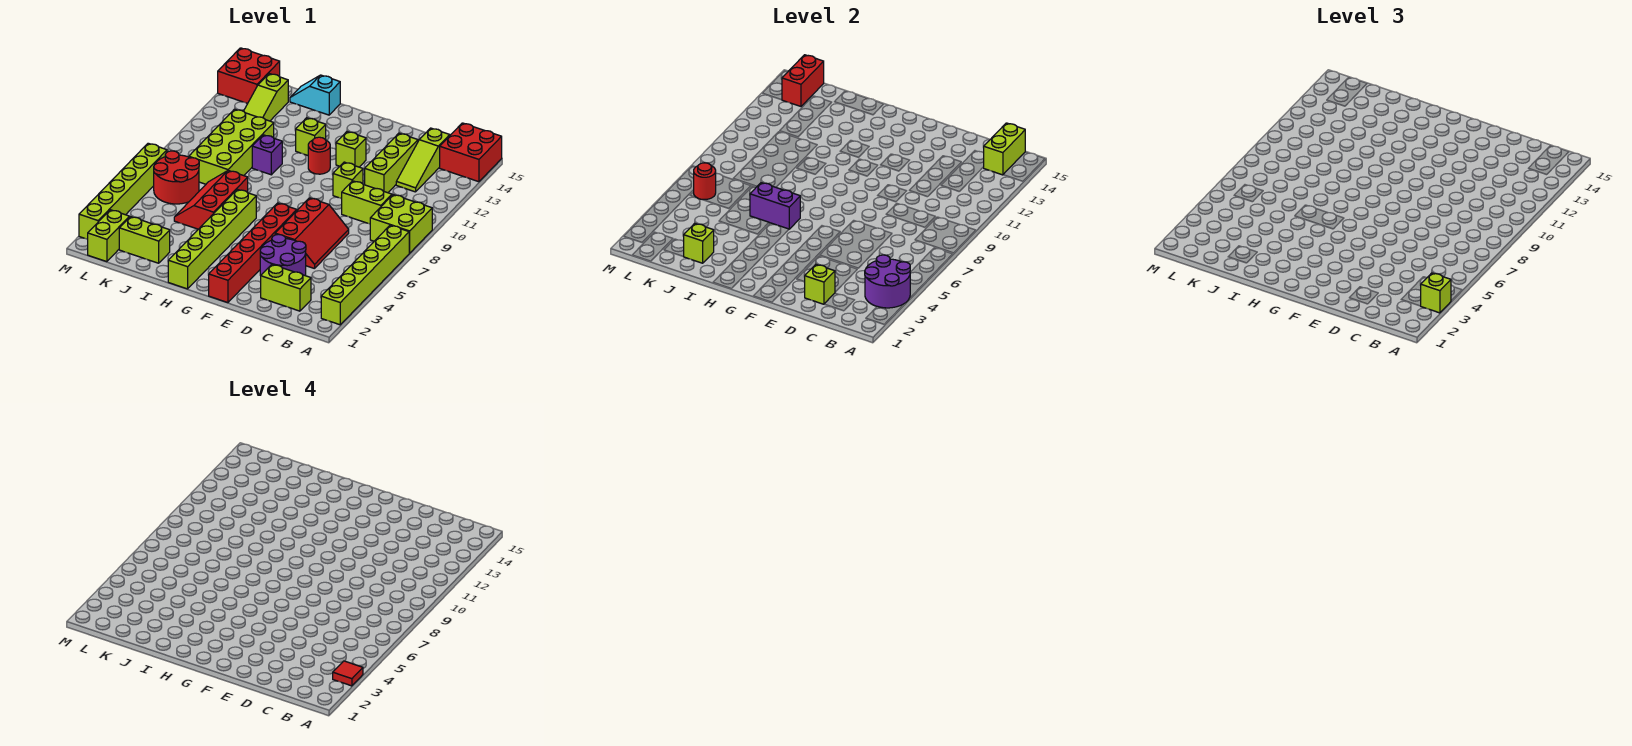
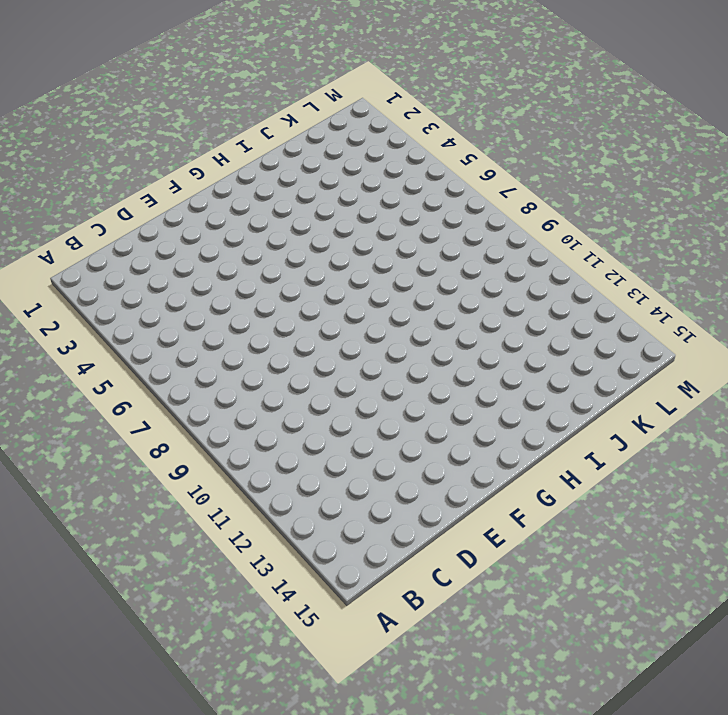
none -> lime brick A2:A7 level 1
none -> lime brick A8:B9 level 1
none -> red brick A14:B15 level 1
none -> lime brick C2:D2 level 1

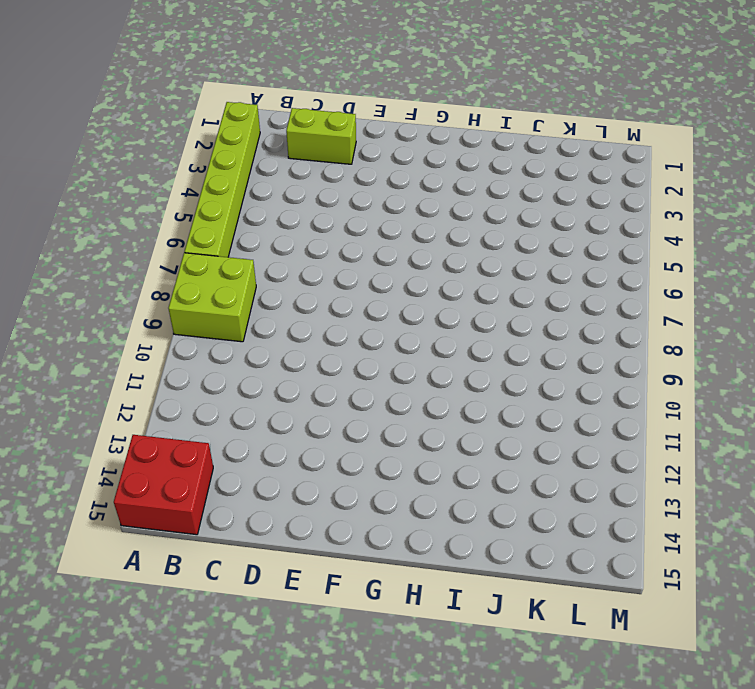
none -> lime brick C9:D9 level 1
none -> lime slope C12:C14 level 1 top 14
none -> purple round brick D3:E4 level 1
none -> red slope D5:E7 level 1 top E

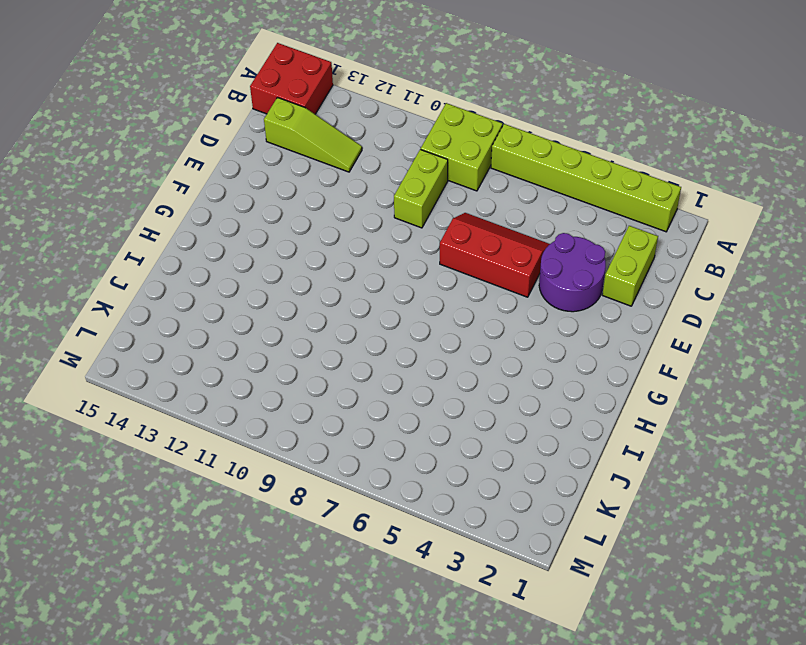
none -> lime brick D11:D13 level 1
none -> lime brick E10 level 1
none -> red brick F1:F6 level 1
none -> lime brick F12 level 1

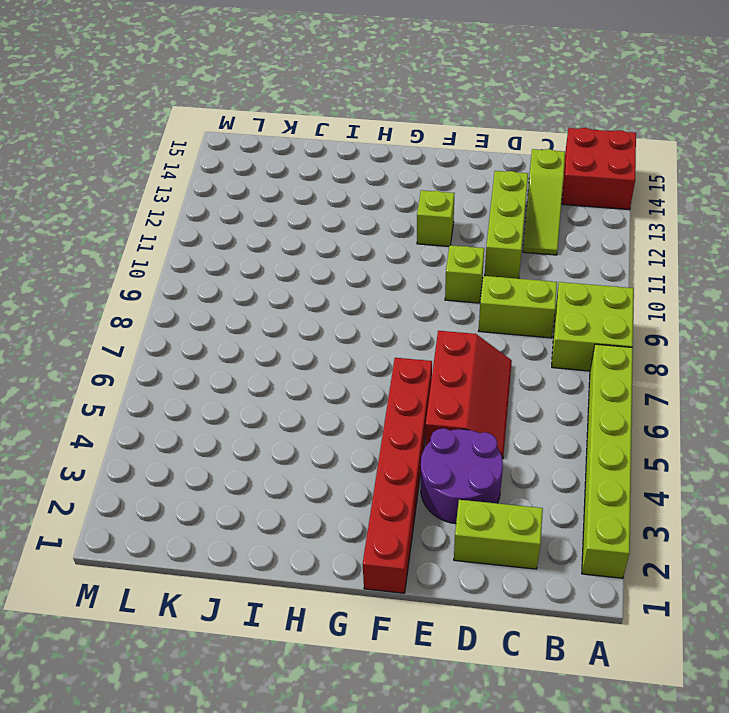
none -> red round brick G11 level 1
none -> lime brick H1:H6 level 1
none -> lime brick H12 level 1
none -> red slope I5:J7 level 1 top I

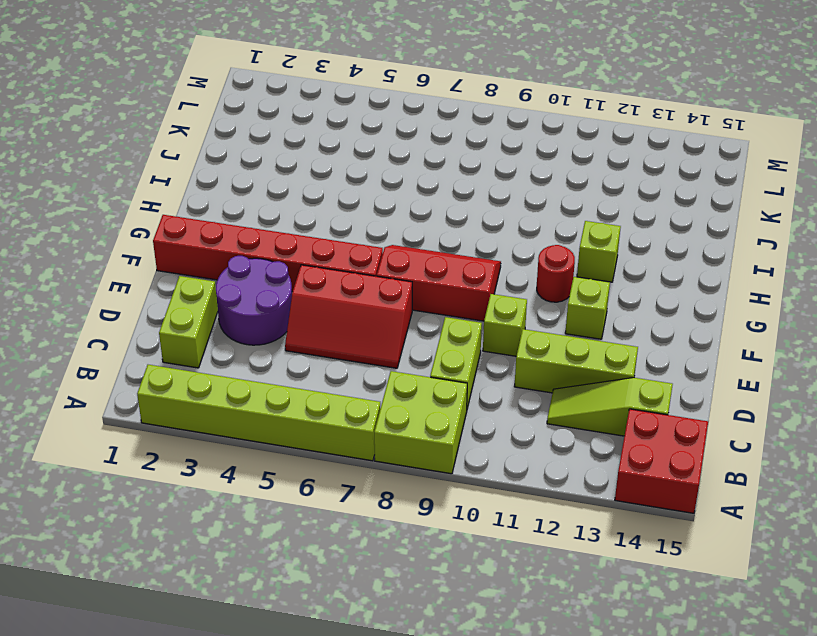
red slope F7:G9 level 1 top F -> red slope I5:J7 level 1 top I
none -> lime brick H1:H6 level 1
none -> purple brick I10 level 1
none -> cyan slope I15:J15 level 1 top I
none -> lime brick J2:K2 level 1

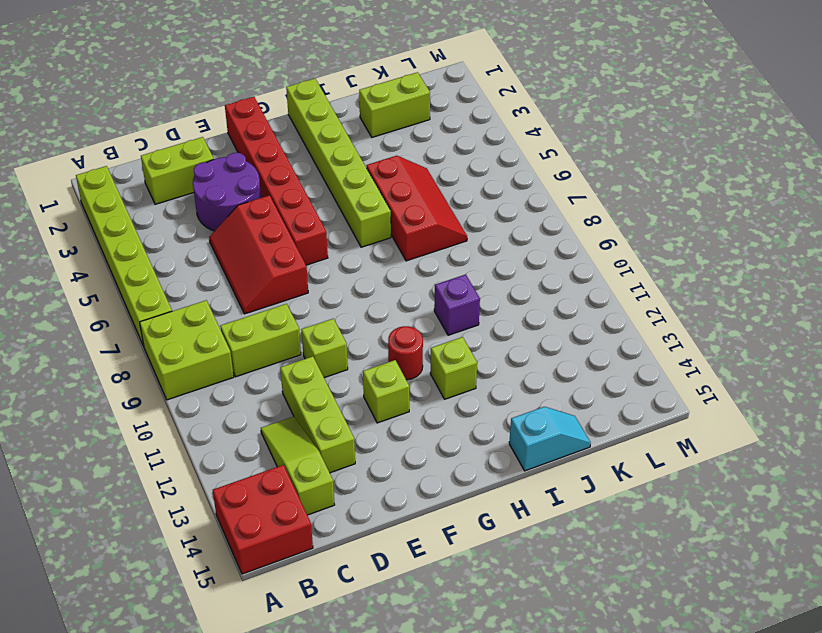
none -> lime brick J8:K11 level 1
none -> red round brick K6:L7 level 1
none -> lime slope K12:K14 level 1 top 14
none -> lime brick L1:L2 level 1

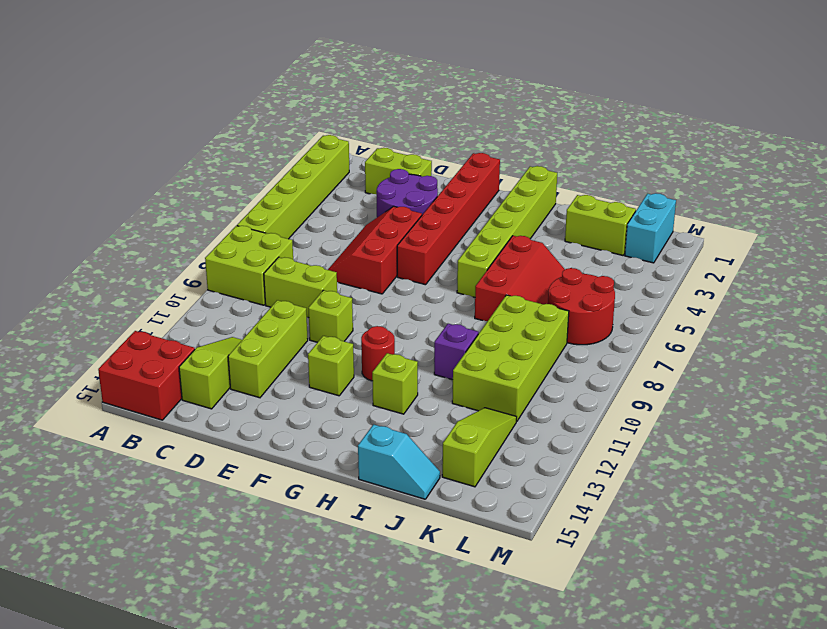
cyan brick L1:L2 level 1 -> lime brick L1:L2 level 1
none -> red brick L14:M15 level 1
none -> lime brick M2:M7 level 1
none -> purple round brick A3:B4 level 2
none -> lime brick B14:B15 level 2

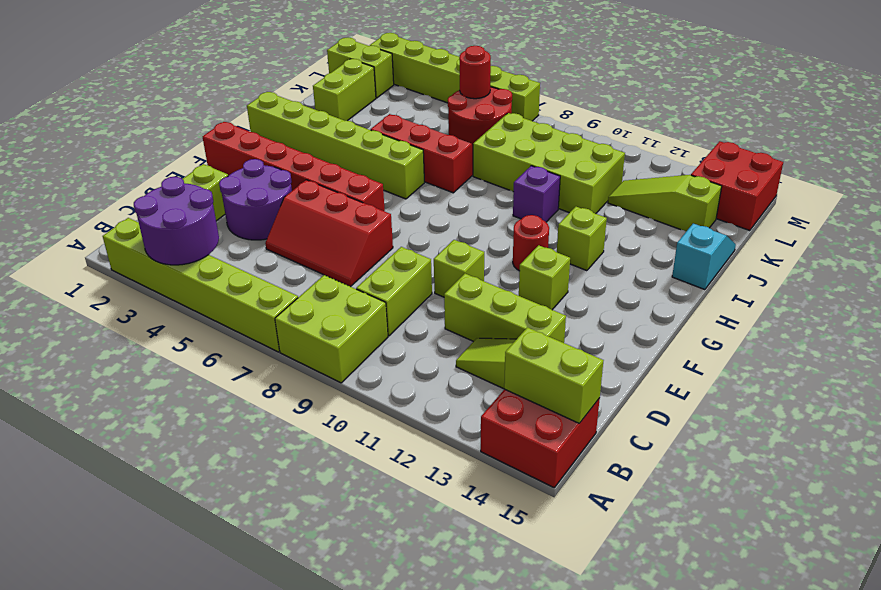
none -> lime brick D2 level 2
none -> purple brick H6:I6 level 2
none -> lime brick J2 level 2
none -> red brick L14:L15 level 2

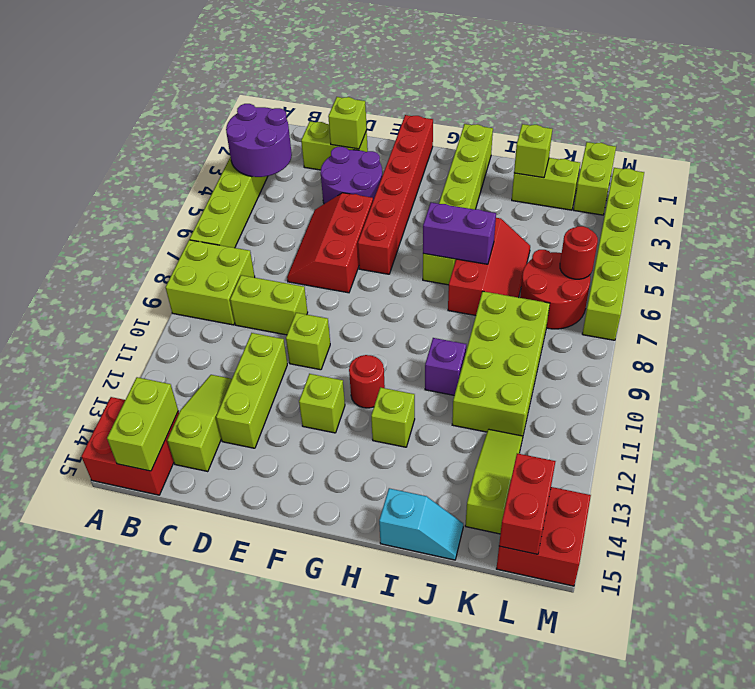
none -> lime brick A3 level 3
none -> red tile A3 level 4

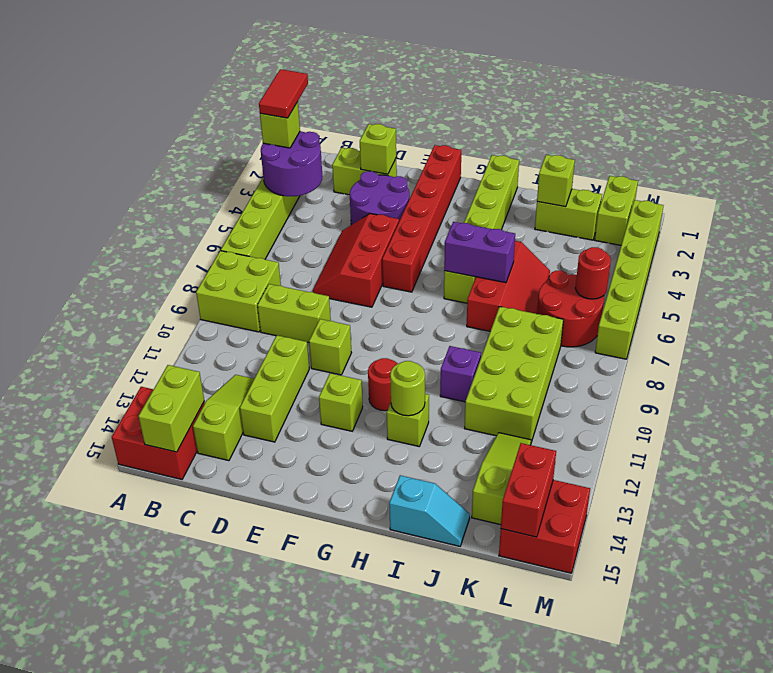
red tile A2:A3 level 4 -> red tile A3 level 4
lime round brick H12 level 2 -> none

